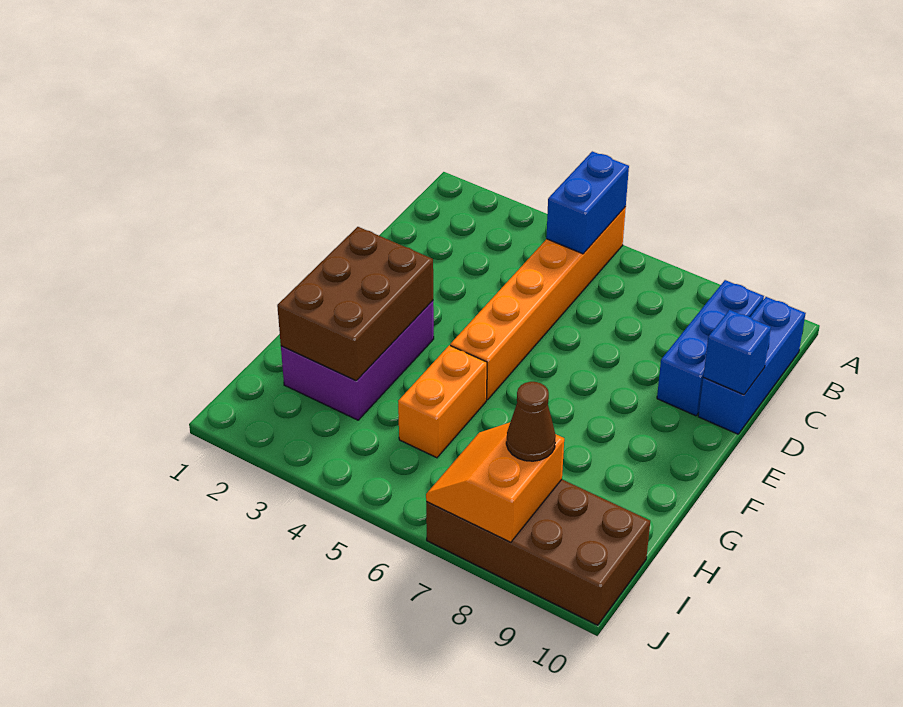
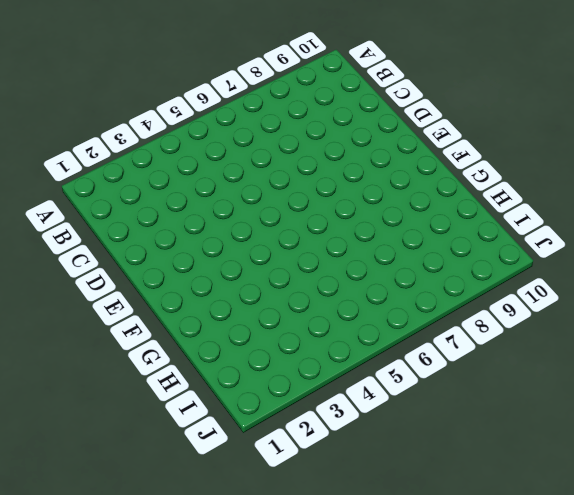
none -> orange brick A5:F5 level 1
none -> blue brick B9:D9 level 1

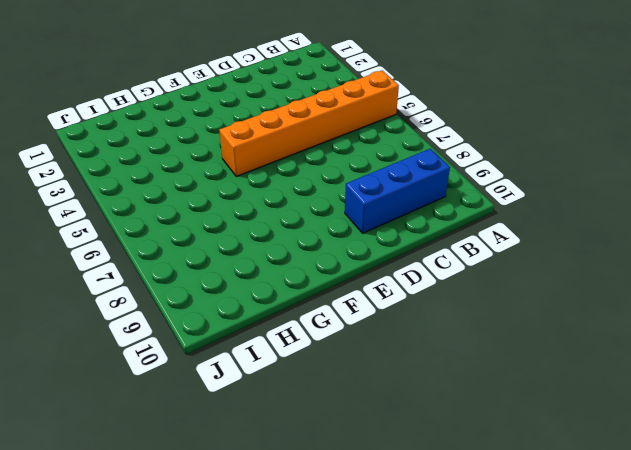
none -> blue brick B10:D10 level 1
none -> purple brick F2:H3 level 1

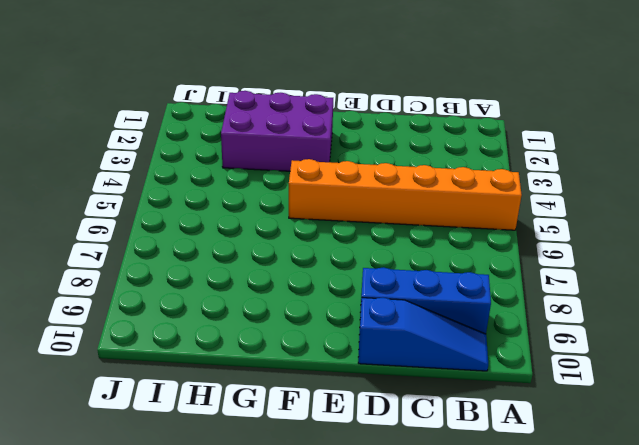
blue slope B10:D10 level 1 top D -> blue brick B10:D10 level 1
none -> orange brick G5:H5 level 1
none -> brown brick I7:J10 level 1

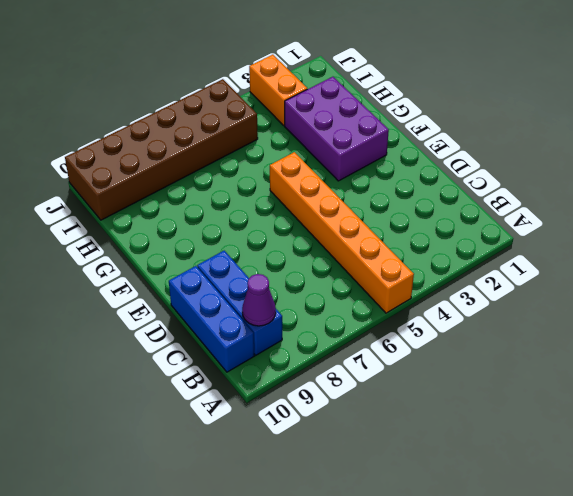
purple cone B9 level 2 -> none
orange brick I3:J3 level 1 -> orange brick G5:H5 level 1
brown brick I5:J10 level 1 -> brown brick I7:J10 level 1
none -> blue brick A5:B5 level 2
none -> blue brick D10 level 2

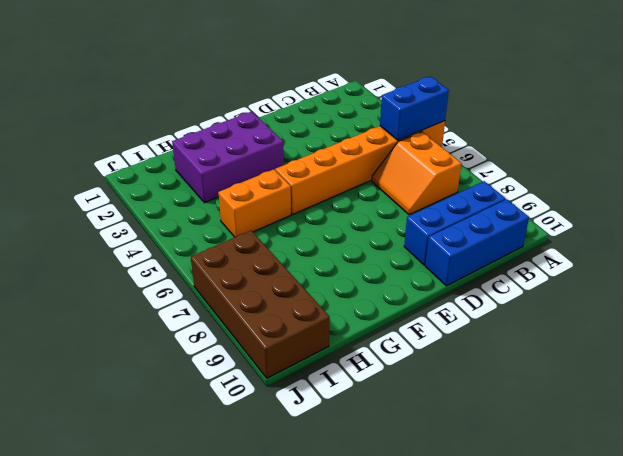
orange slope B6:C7 level 1 top B -> orange slope I7:J8 level 2 top 8
none -> blue brick D10 level 2
none -> brown brick F2:H3 level 2

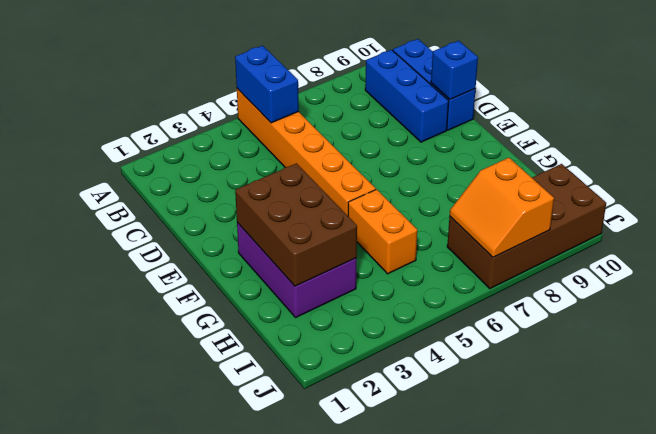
none -> brown cone I8 level 3

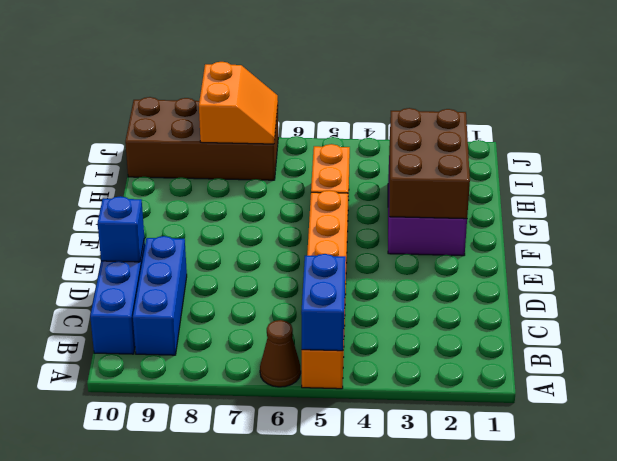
brown cone A6 level 1 -> brown cone I8 level 3

